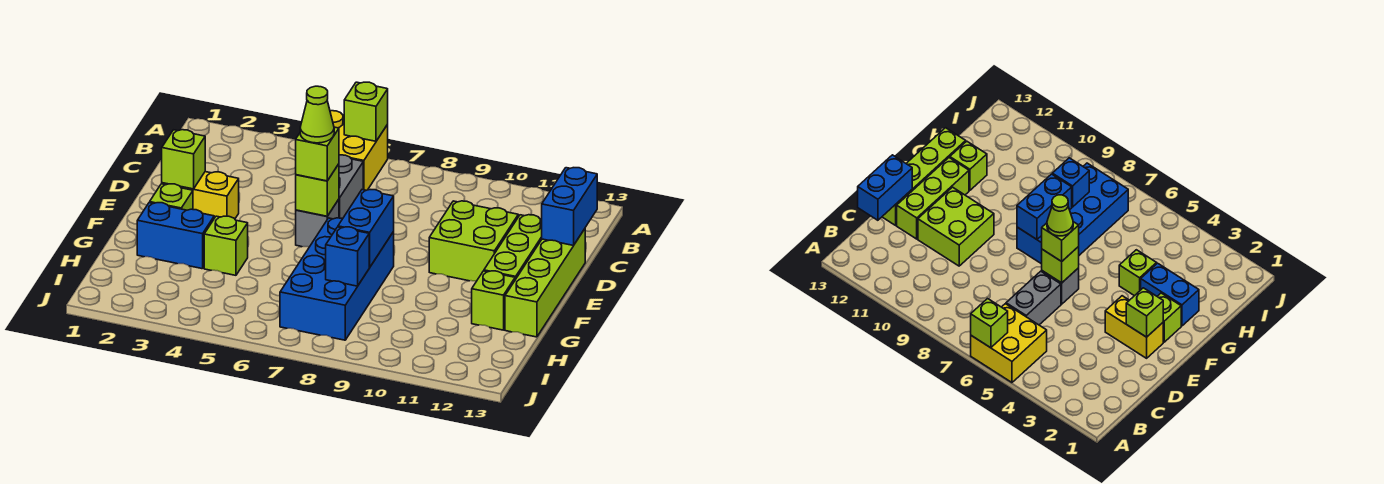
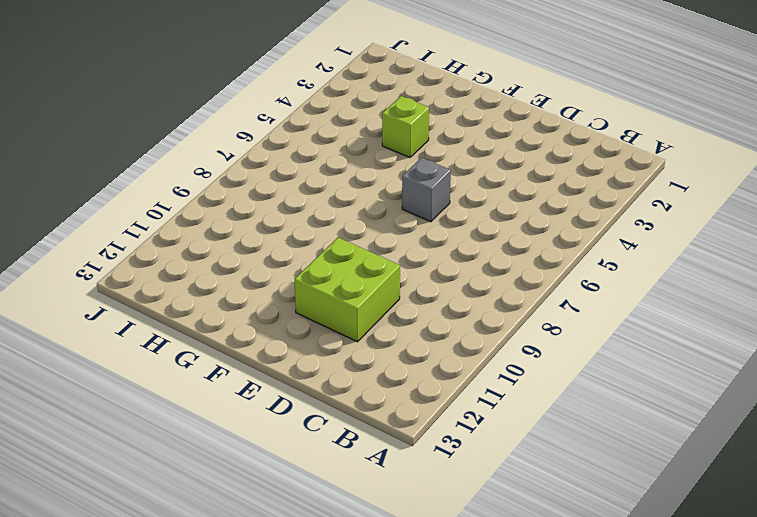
none -> yellow brick A5:B6 level 1
none -> grey brick C6:D6 level 1
none -> lime brick D12:F12 level 1

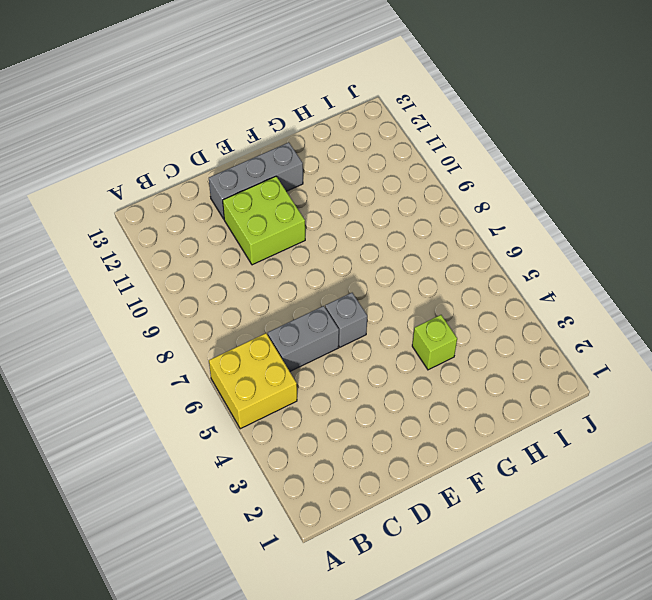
grey brick D12:F12 level 1 -> lime brick D12:F12 level 1
none -> lime brick D13:G13 level 1
none -> yellow brick E2:E3 level 1
none -> lime brick F2 level 1

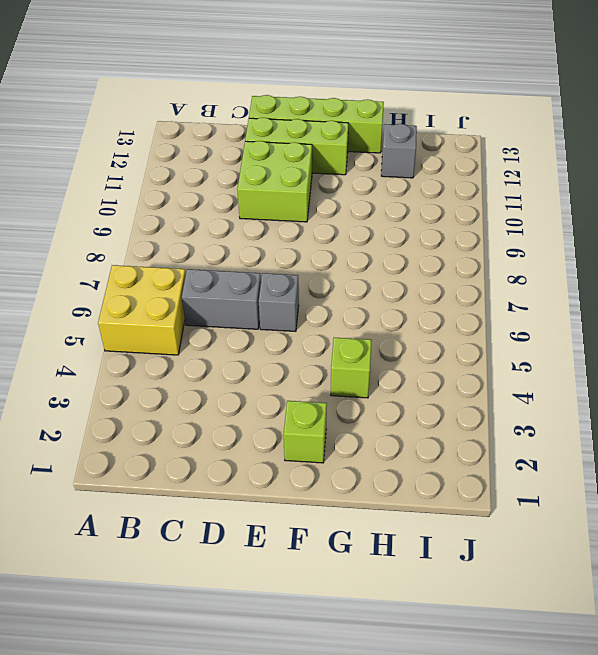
grey brick H12 level 1 -> none
none -> yellow brick E2:E3 level 1
none -> blue brick F7:I8 level 1
none -> blue brick G2:G3 level 1

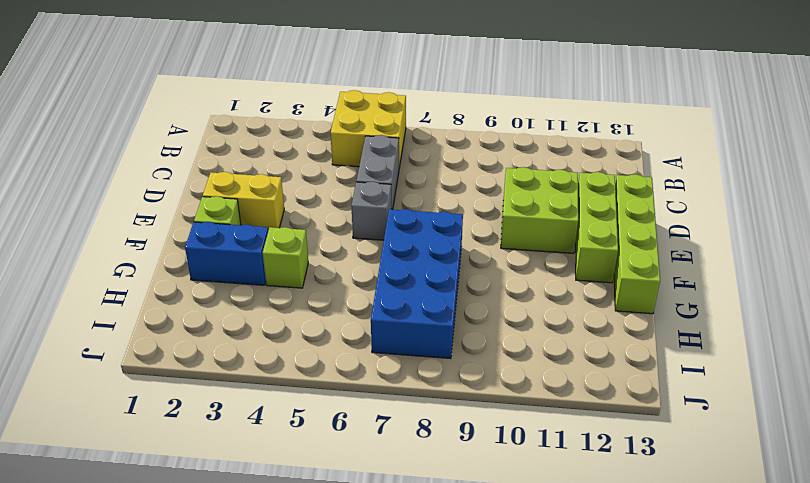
none -> lime brick G12 level 1
none -> lime brick A6 level 2
none -> blue brick C13:D13 level 2

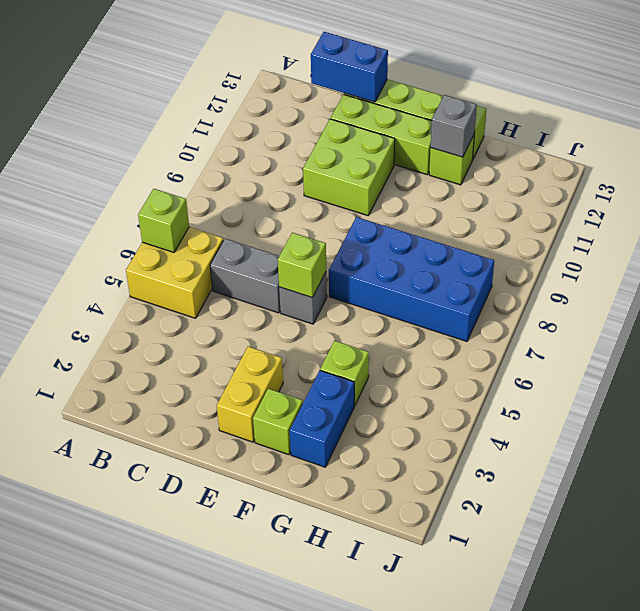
grey brick G12 level 2 -> none
none -> lime brick E2 level 2
none -> blue brick F8:G8 level 2
none -> blue brick H8 level 2

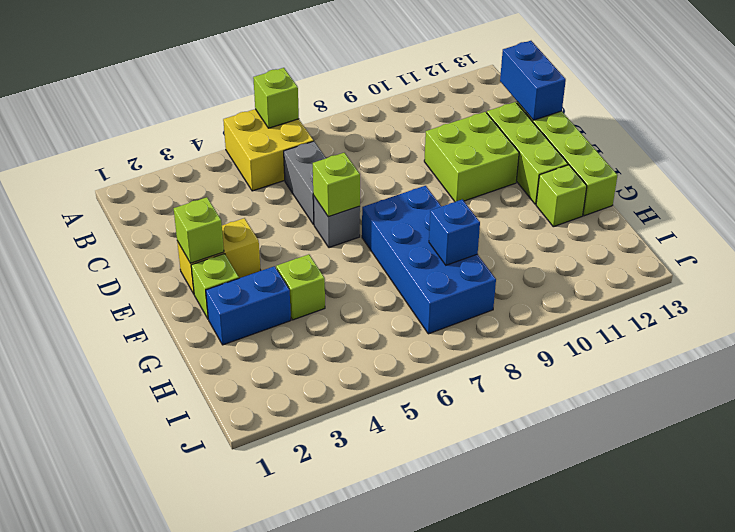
none -> blue brick F8:G8 level 2
none -> lime brick E6 level 3
none -> lime cone E6 level 4

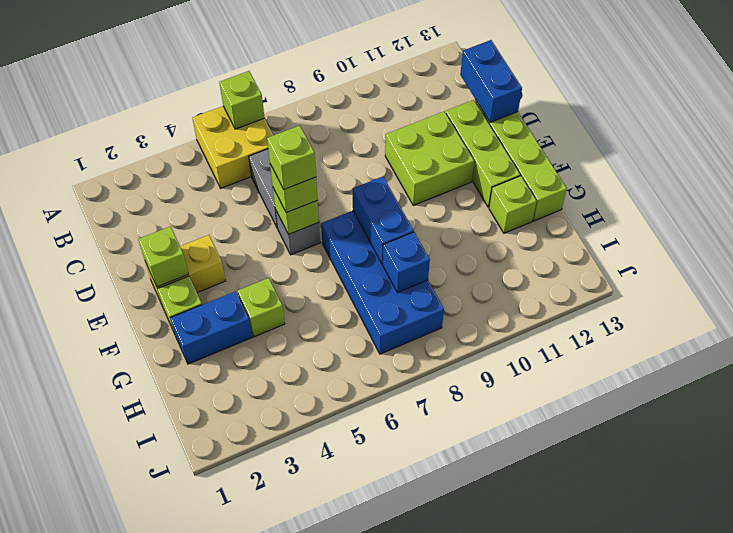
lime brick E6 level 4 -> lime cone E6 level 4

